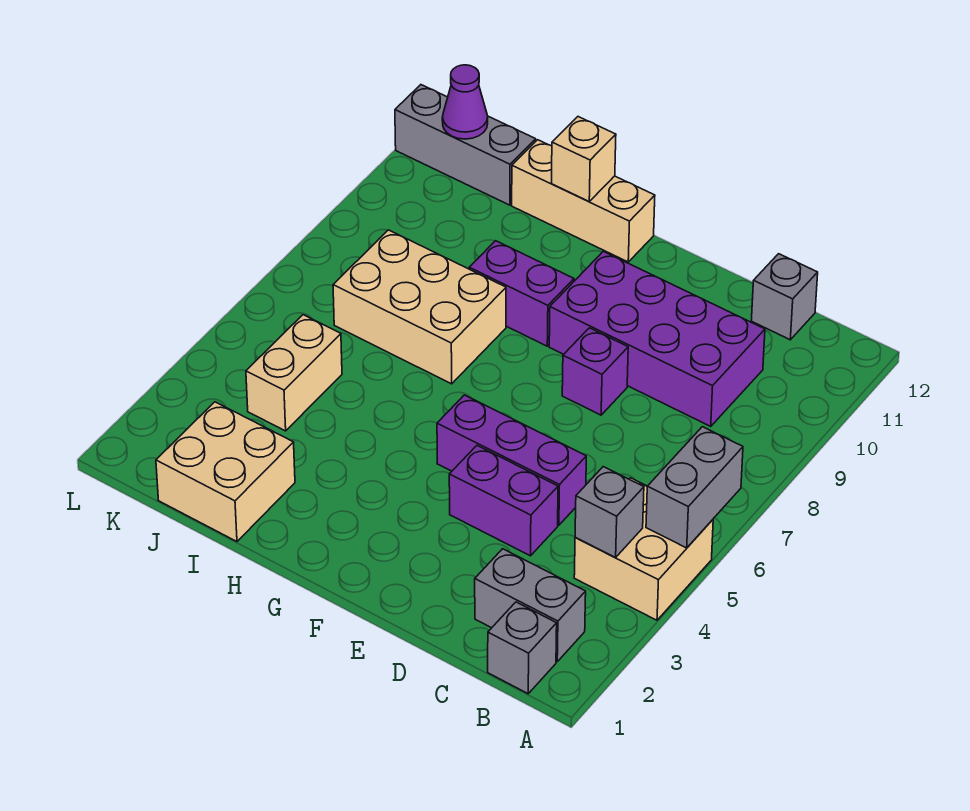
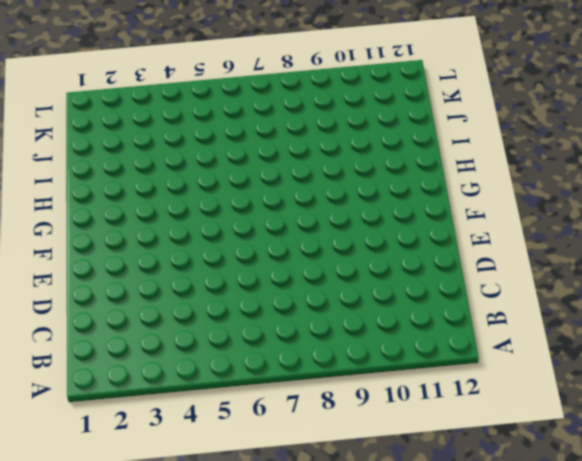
none -> tan brick A4:B5 level 1
none -> grey brick B1 level 1
none -> grey brick B2:C2 level 1

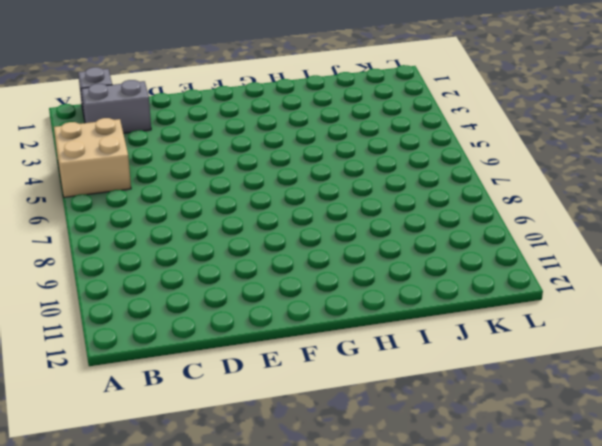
none -> purple brick C9:F10 level 1
none -> grey brick C12 level 1
none -> purple brick D4:E4 level 1

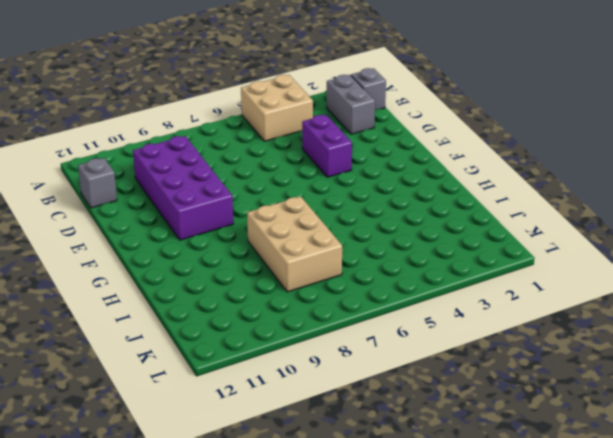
none -> purple brick D5:F5 level 1
none -> purple brick E8 level 1
none -> purple brick G9:H9 level 1

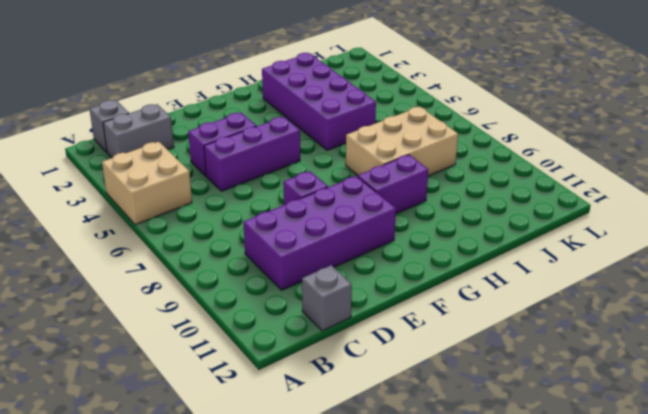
purple brick H2:I5 level 1 -> tan brick I1:J2 level 1
none -> tan brick G12:I12 level 1
none -> tan brick J4:J5 level 1
none -> grey brick J12:L12 level 1

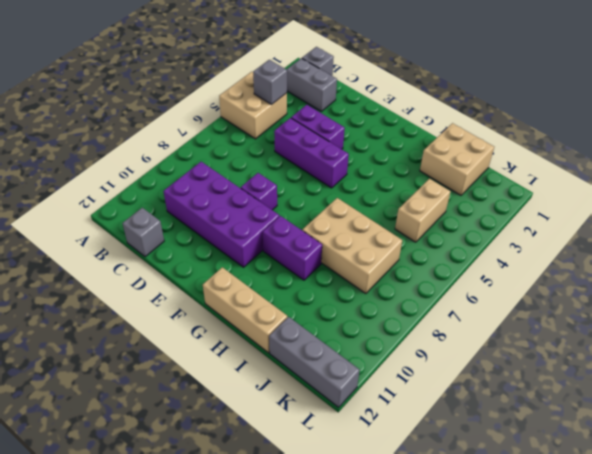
none -> grey brick A5:A6 level 2
none -> tan brick H12 level 2
none -> purple cone K12 level 2

